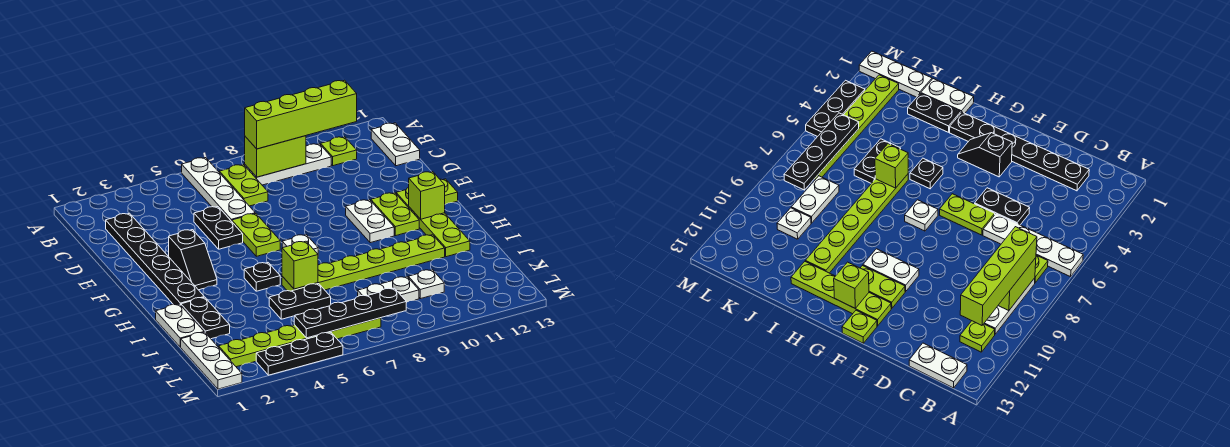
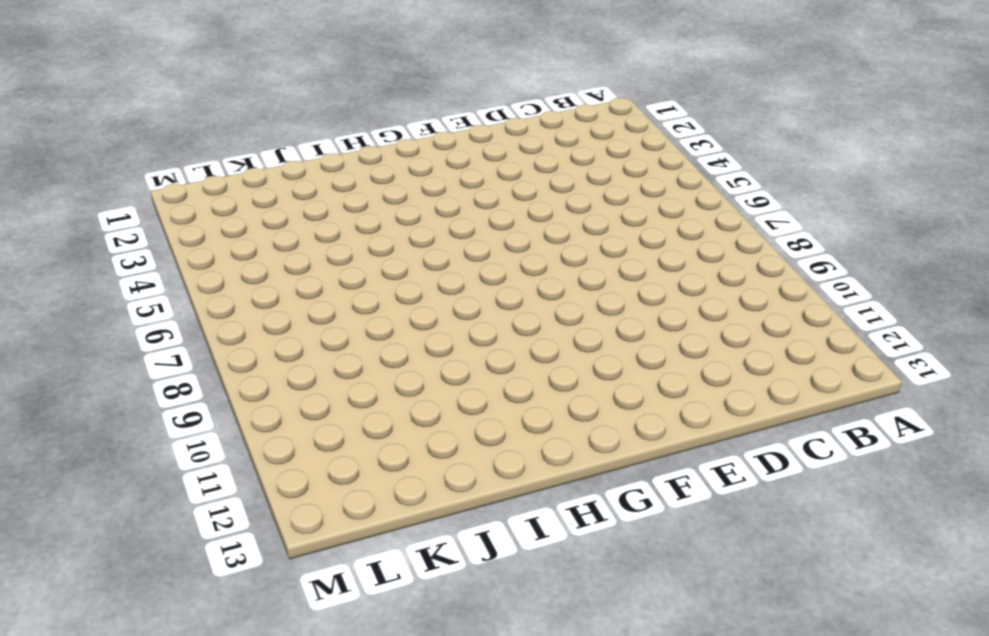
none -> white plate A6:D6 level 1
none -> lime plate B7:C7 level 1
none -> white plate B8:B10 level 1

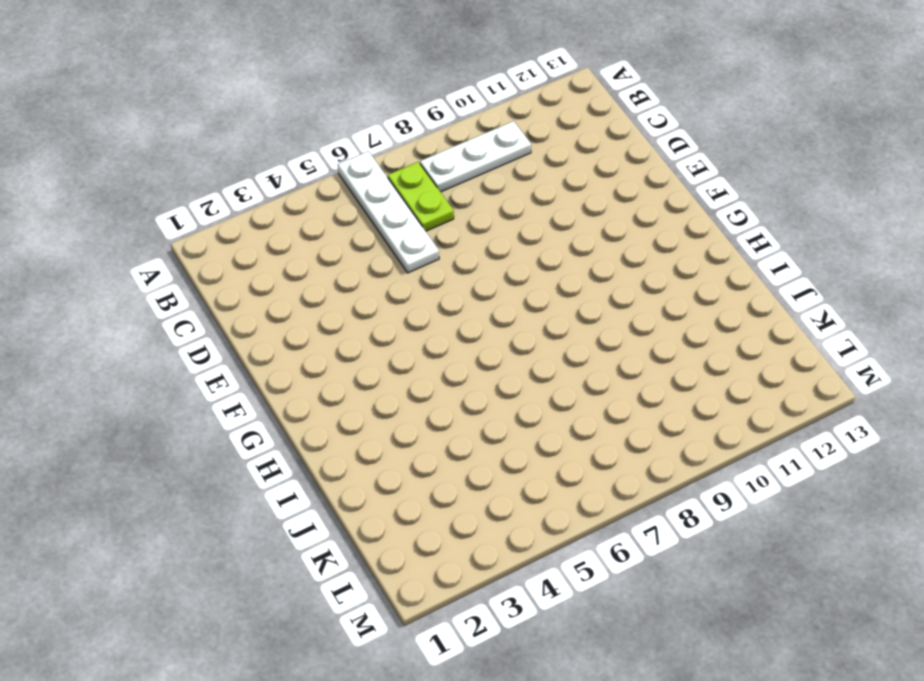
none -> lime plate B11 level 1
none -> white plate B13:C13 level 1
none -> black plate C2:H2 level 1

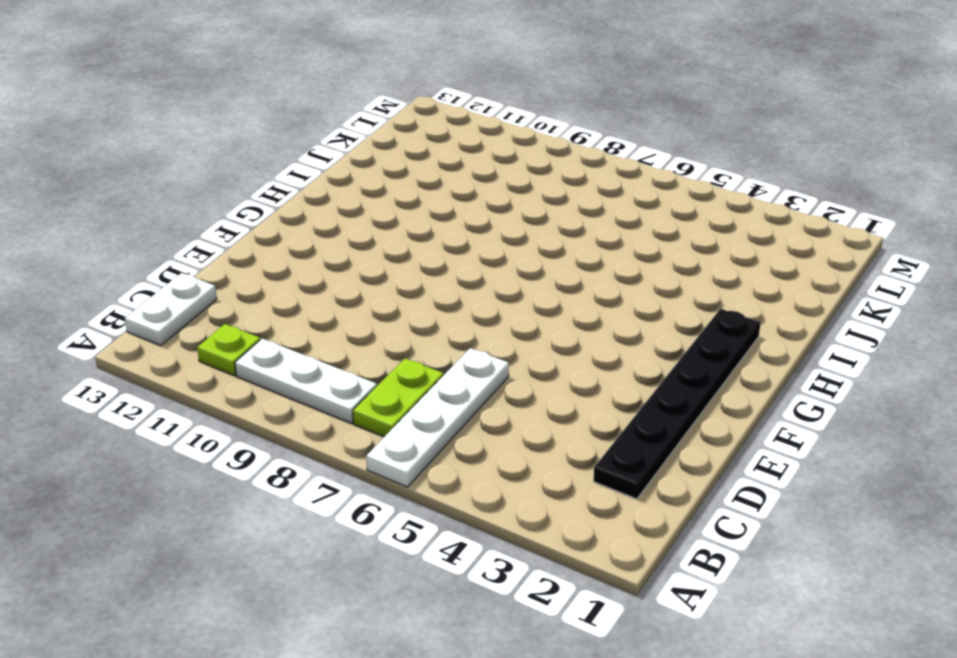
none -> black plate D5:E5 level 1
none -> lime plate E6:F6 level 1
none -> black slope F3:G3 level 1 top F

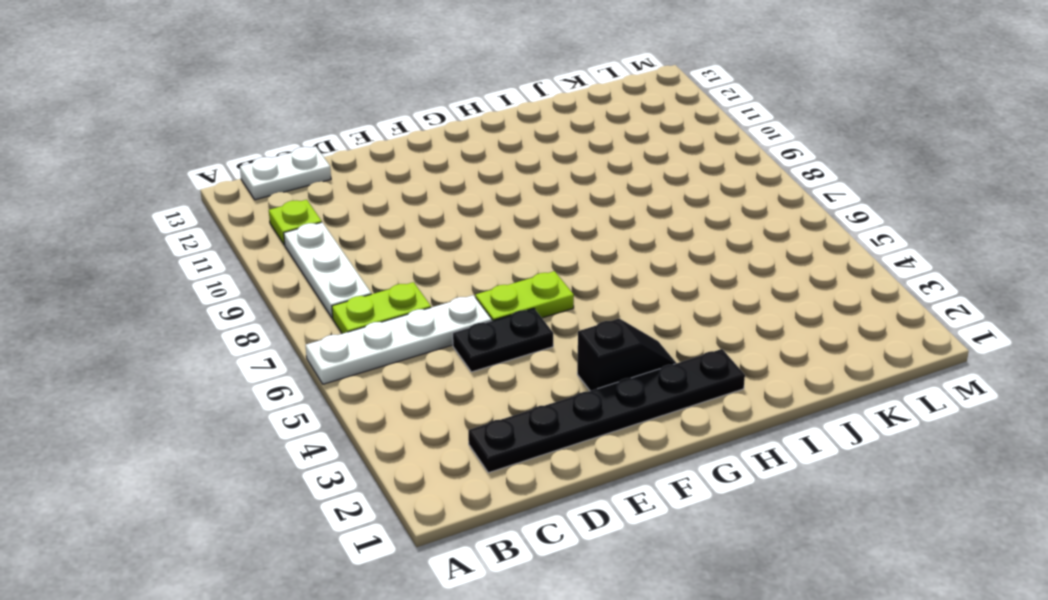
none -> white plate F10:G10 level 1
none -> lime plate F11:G11 level 1
none -> lime plate F12:I12 level 1

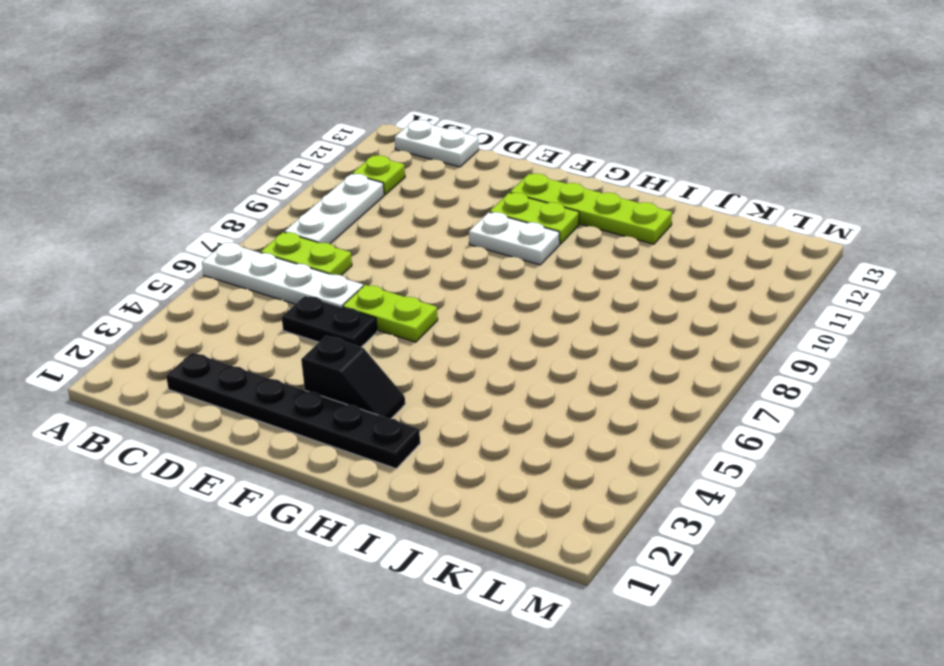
none -> lime plate F13 level 1
none -> white plate G7 level 1
none -> black plate H5 level 1

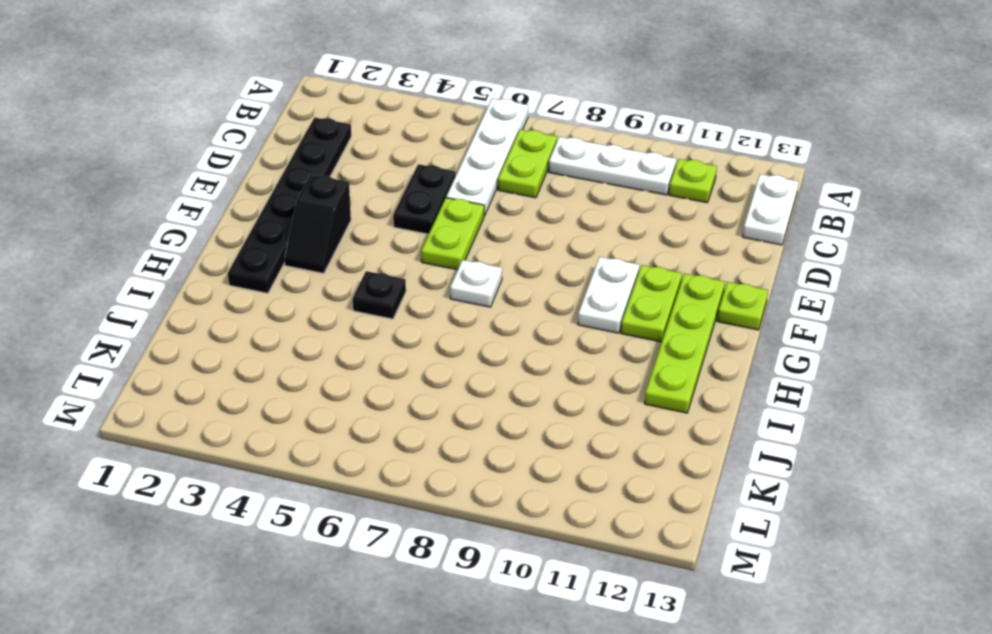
none -> white plate I1:J1 level 1
none -> black plate I2:J2 level 1
none -> lime plate I6:I11 level 1

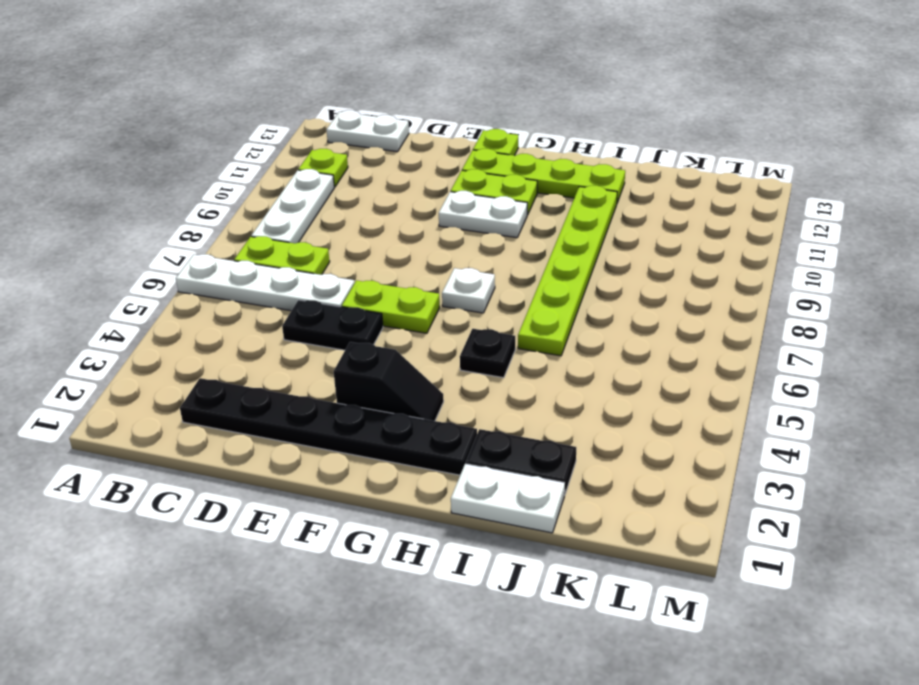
none -> black plate J5:J6 level 1
none -> white plate K1:M1 level 1
none -> white plate K8:K9 level 1

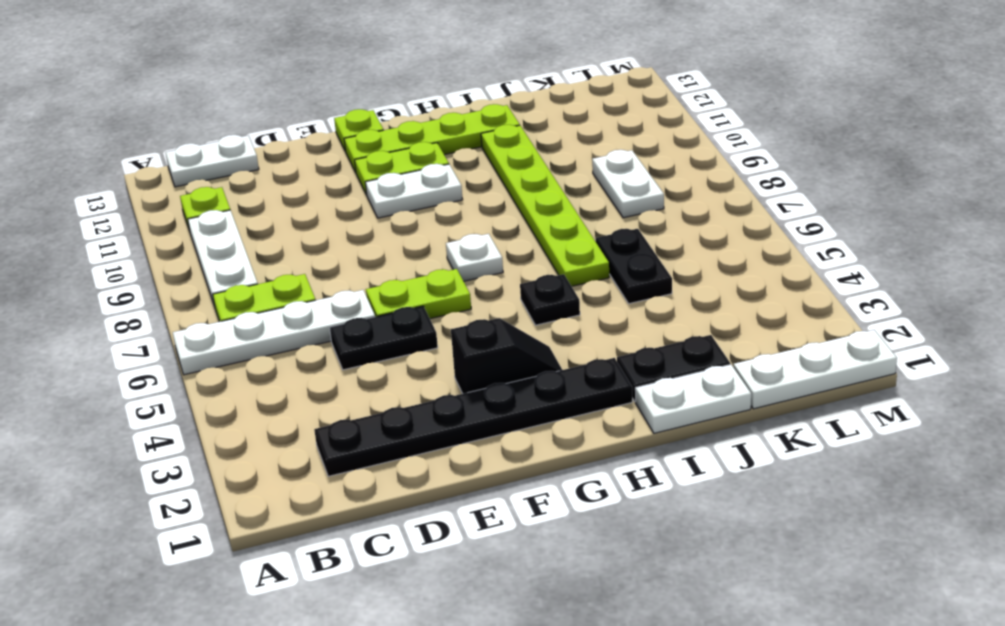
none -> white plate K10 level 1
none -> lime plate L2:L7 level 1
none -> black plate M3:M5 level 1

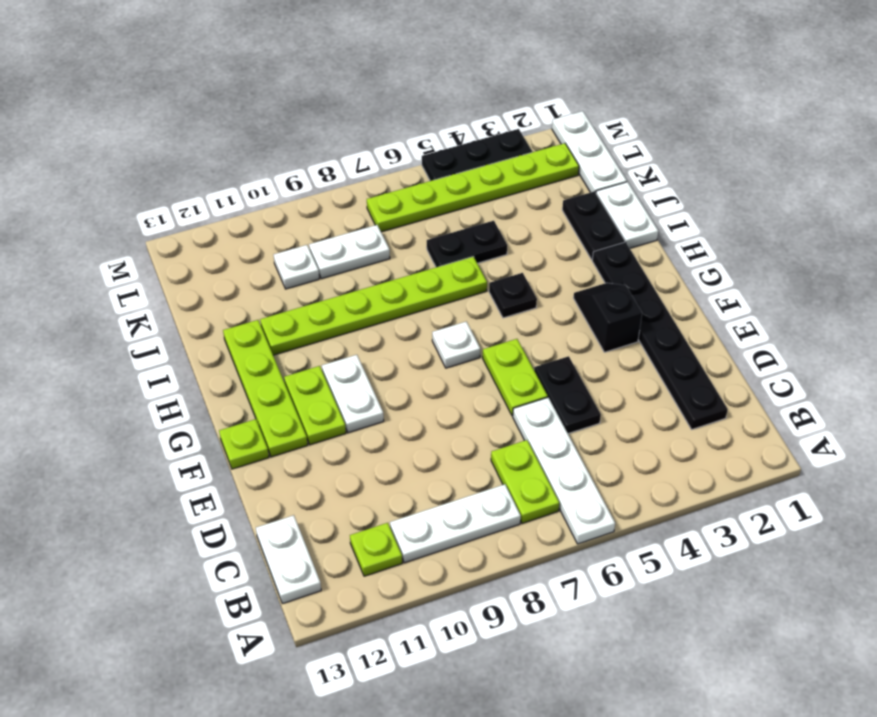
none -> lime brick B8:B9 level 2
none -> lime brick G12 level 2
none -> lime brick I6 level 2

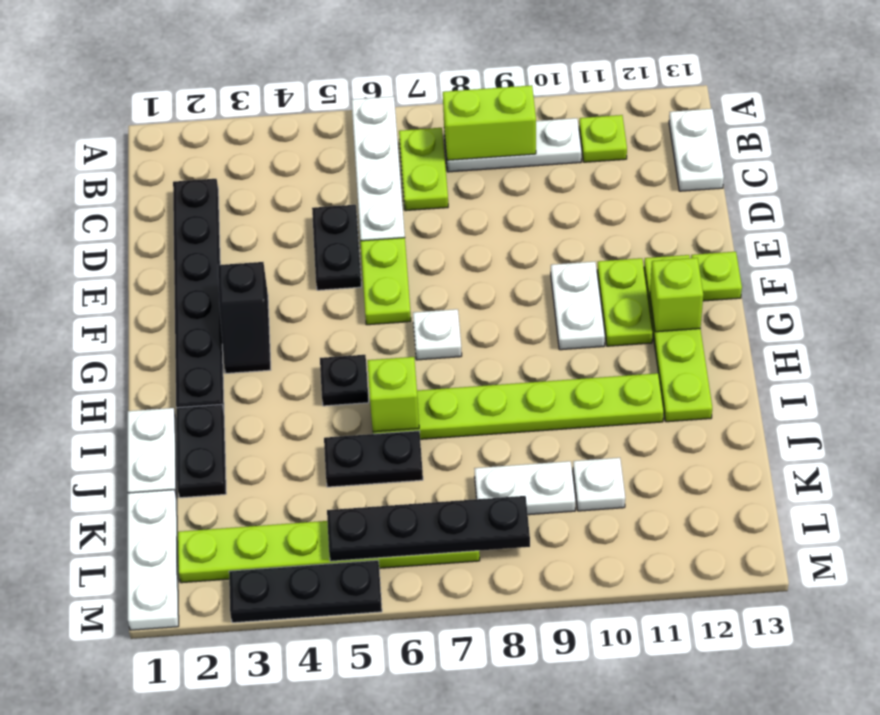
none -> lime brick B8:B11 level 3

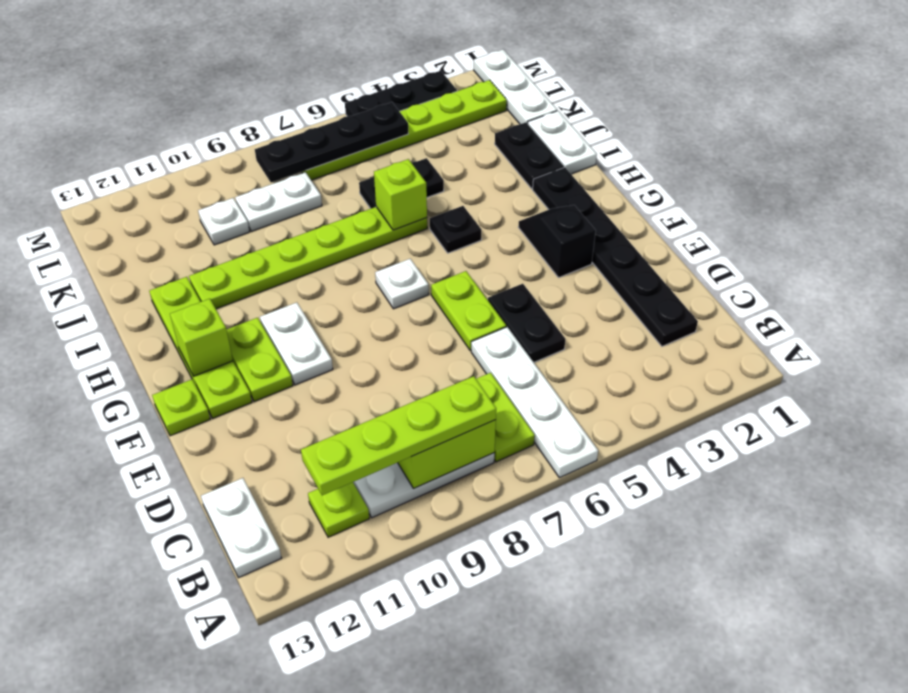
lime plate B8:B11 level 3 -> lime brick B8:B11 level 3

